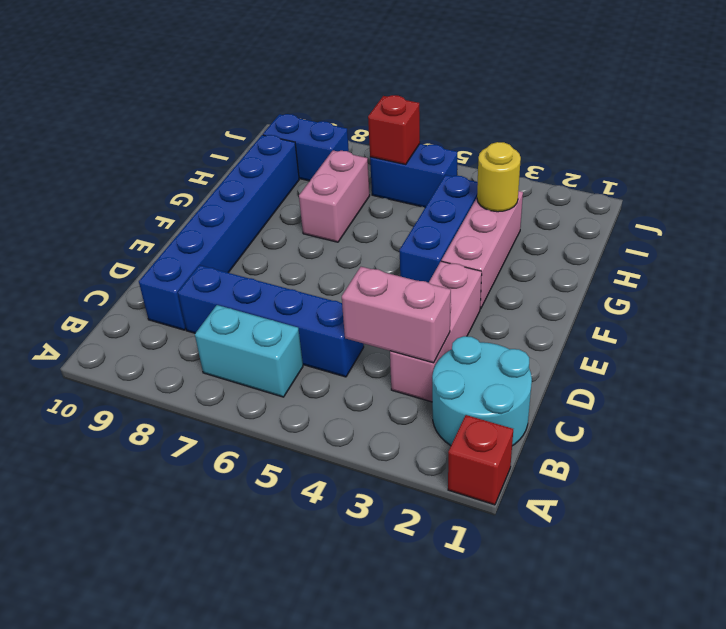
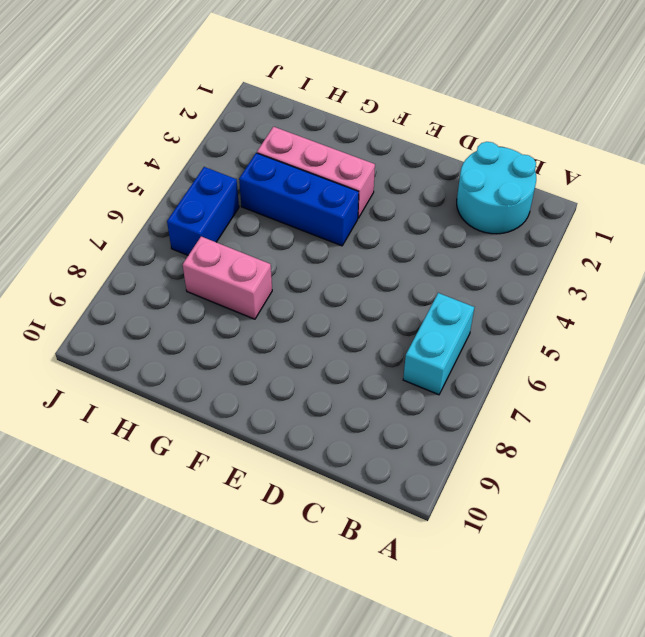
none -> red brick A1 level 1
none -> pink brick C3:E3 level 1
none -> blue brick C5:C8 level 1

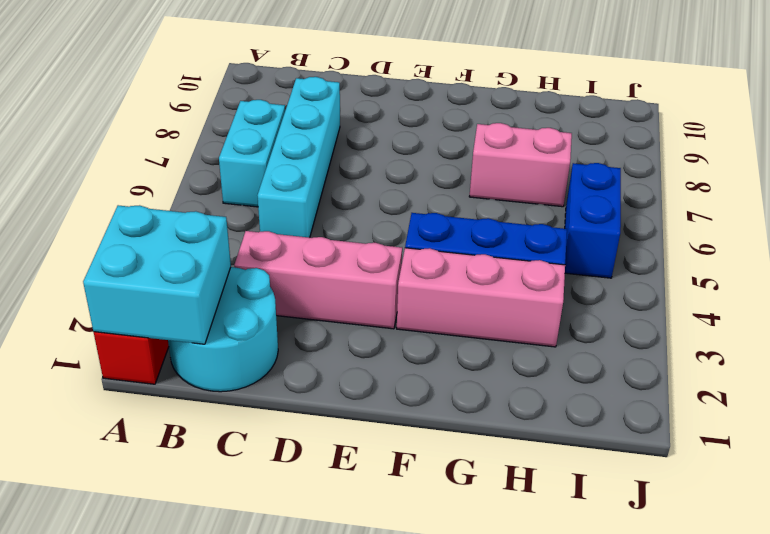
cyan brick A1:B2 level 2 -> none
cyan brick C5:C8 level 1 -> blue brick C5:C8 level 1
none -> blue brick C9:H9 level 1
none -> blue brick I8:I9 level 1
none -> pink brick C3:C4 level 2

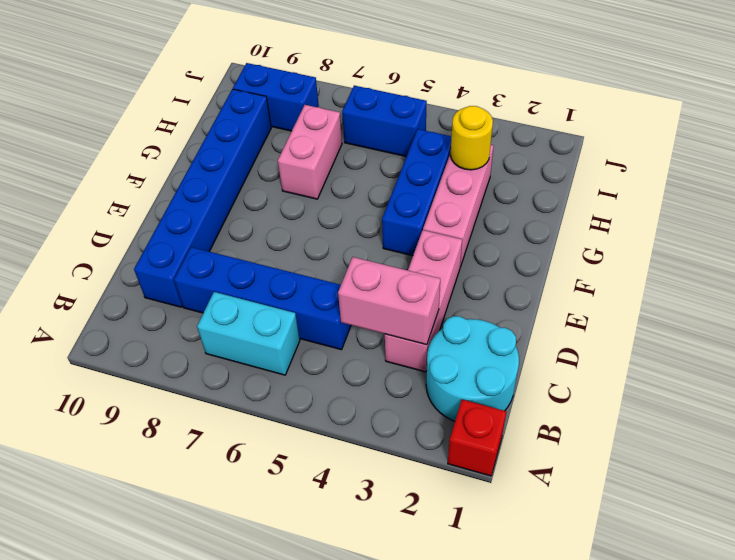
none -> red brick I6 level 2

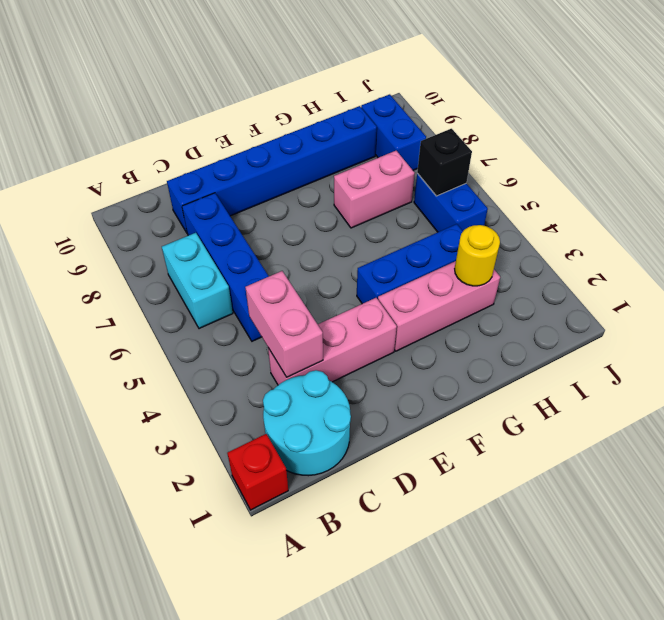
black brick I6 level 2 -> red brick I6 level 2

